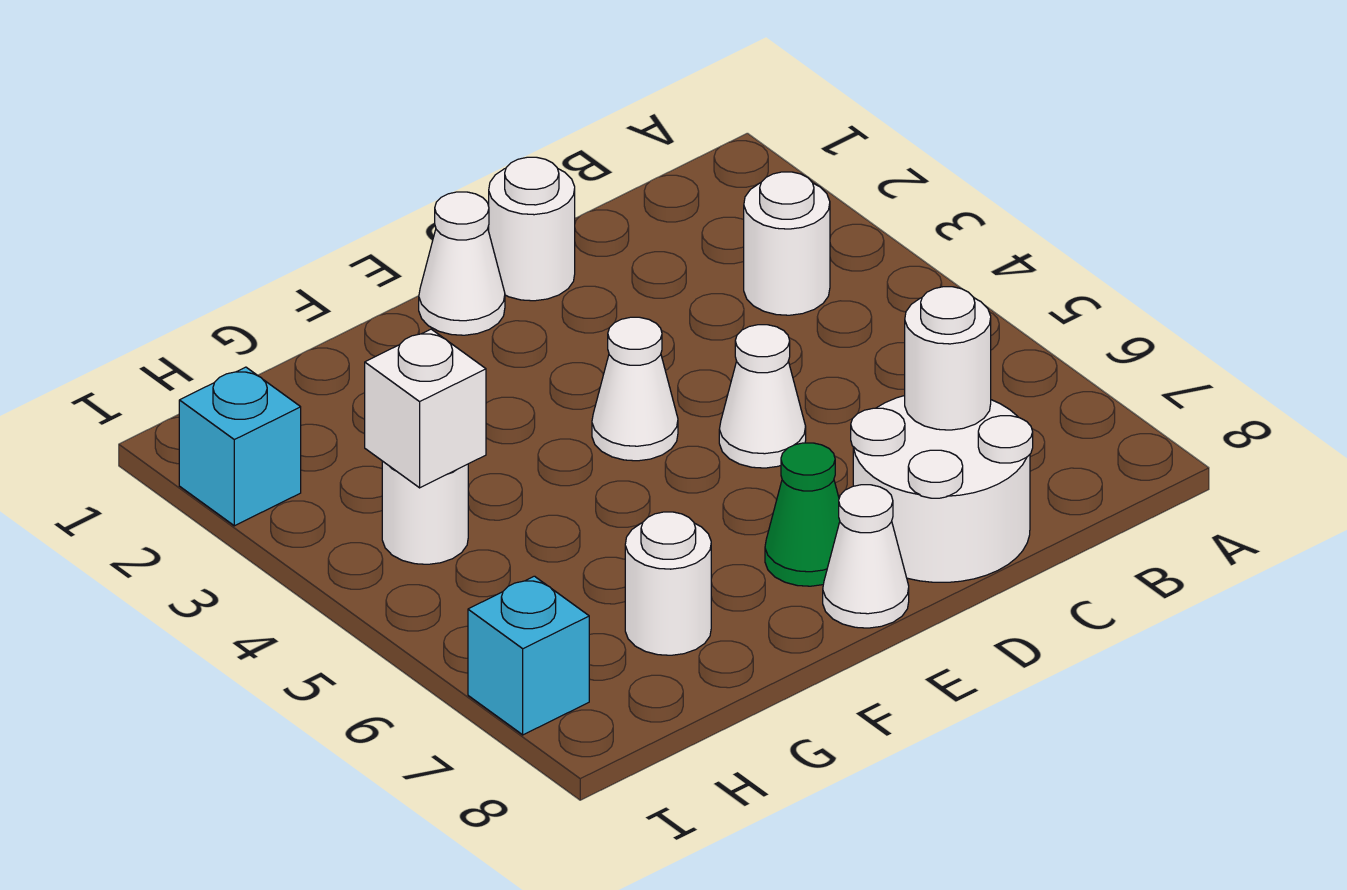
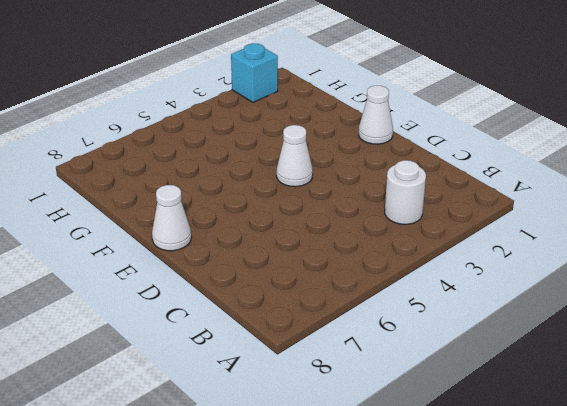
none -> white round brick C7:D8 level 1
none -> white round brick D1 level 1
none -> white cone D5 level 1

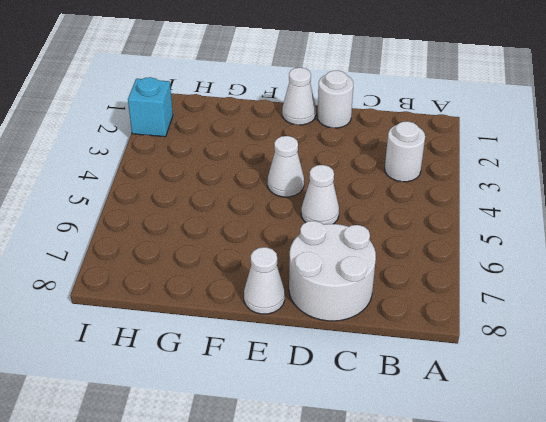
none -> green cone E7 level 1
none -> white round brick G7 level 1
none -> white round brick H4 level 1

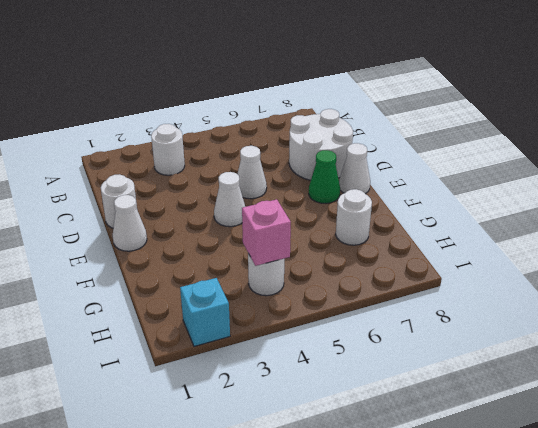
pink brick H4 level 2 -> white brick H4 level 2
none -> cyan brick I7 level 1
none -> white round brick C7 level 2

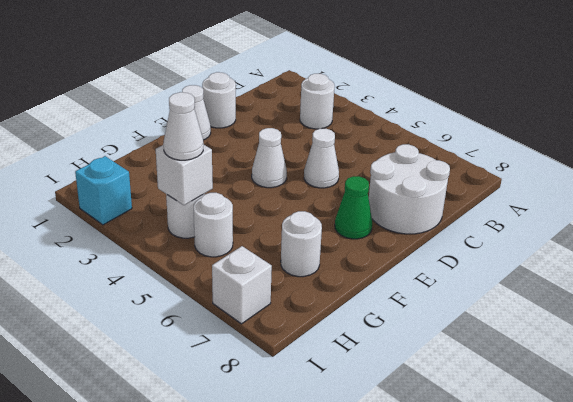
white cone H4 level 3 -> white cone E8 level 1
white round brick H5 level 1 -> white round brick C7 level 2
white brick I7 level 1 -> cyan brick I7 level 1

